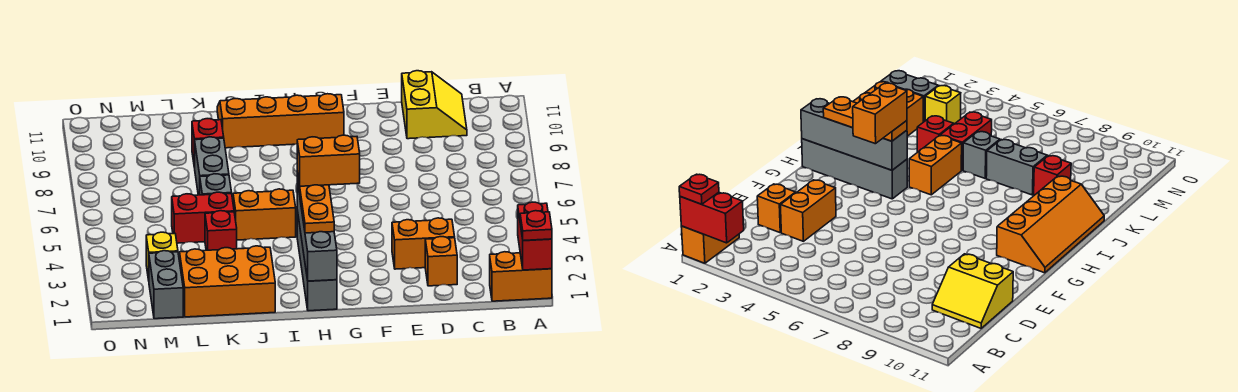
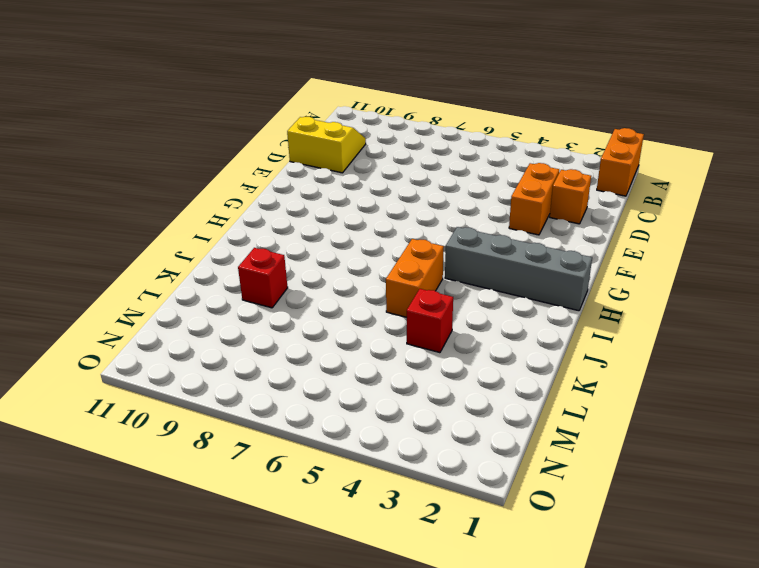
none -> orange slope G10:J11 level 1 top 10
none -> orange brick J1:L2 level 1
none -> red brick K5:L5 level 1

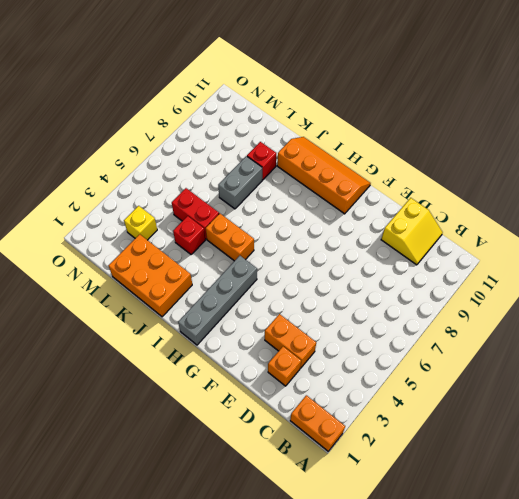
none -> grey brick K6 level 1
none -> grey brick M1:M2 level 1
none -> red brick A1:A2 level 2

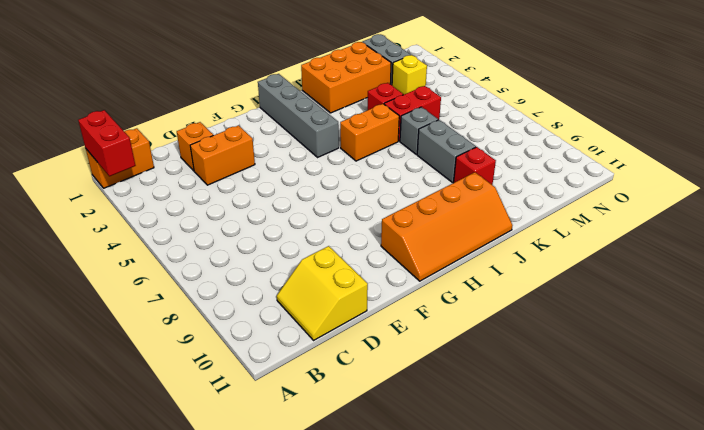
none -> grey brick H1:H4 level 2
none -> red plate A1 level 3
none -> orange plate H2:H4 level 3

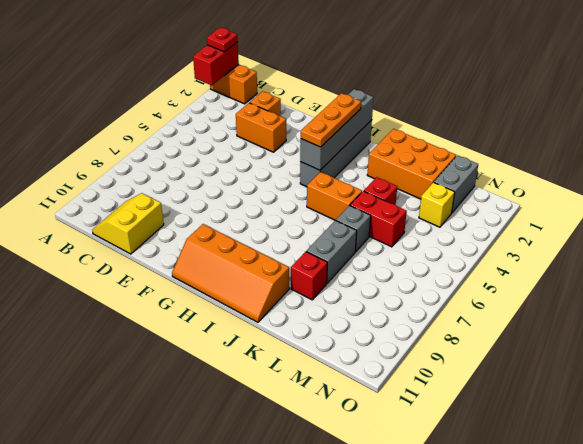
none -> orange brick G4:H4 level 4

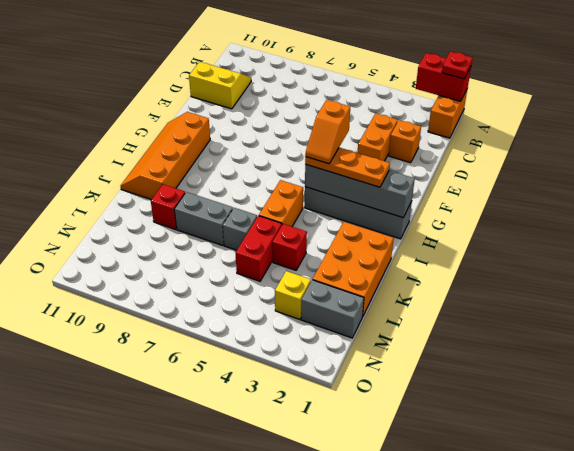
orange slope G4:H4 level 4 top G -> orange brick G4:H4 level 4

